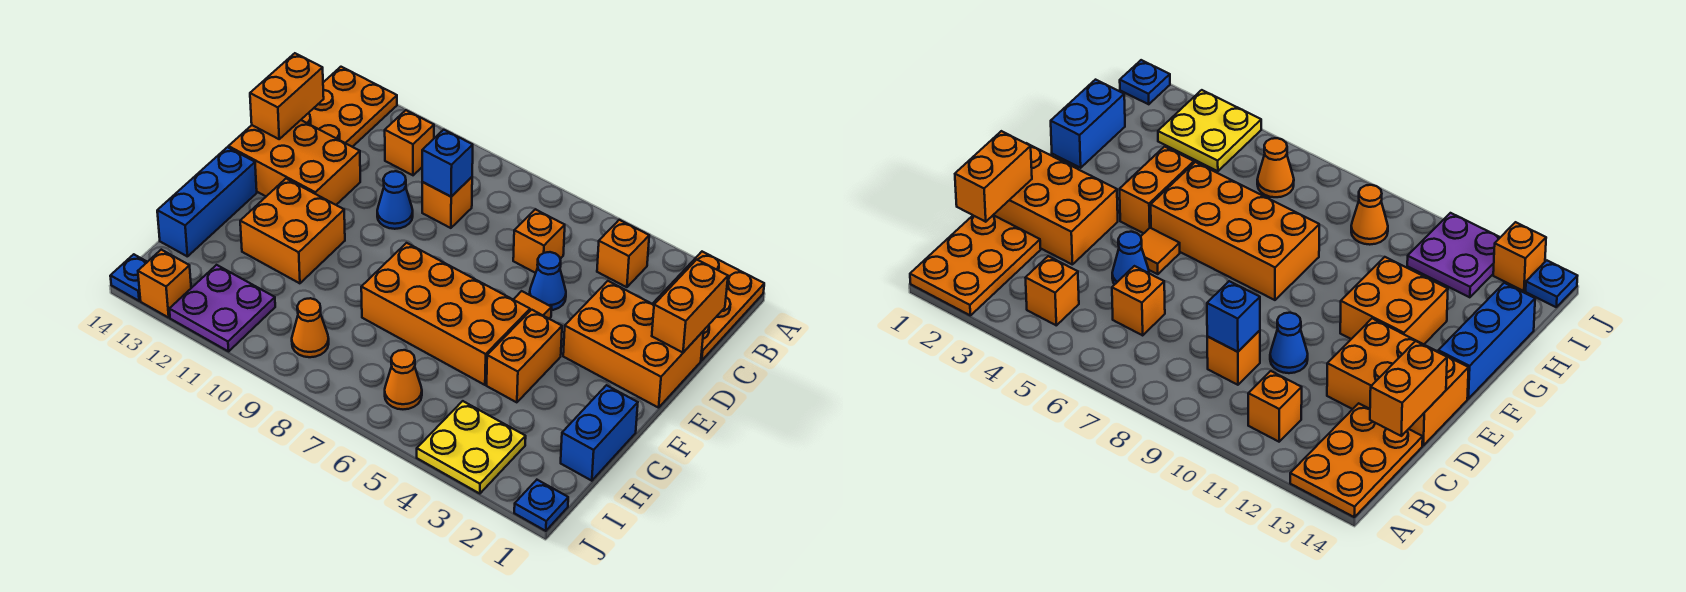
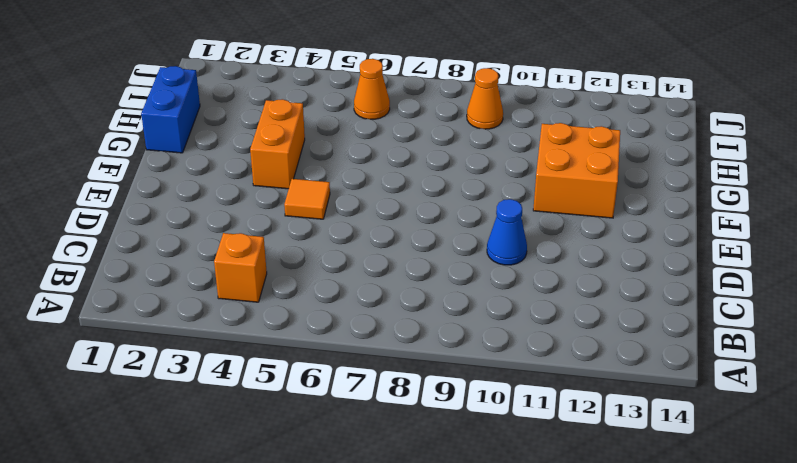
none -> orange plate A1:C2 level 1
none -> orange plate A13:C14 level 1
none -> orange brick B11 level 1

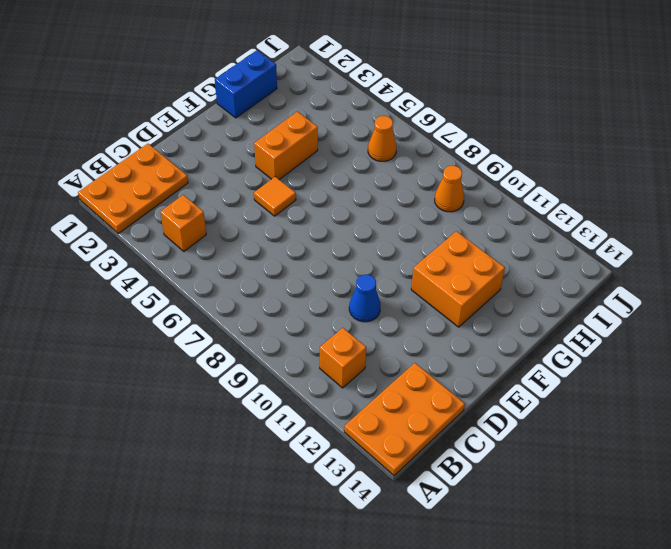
none -> orange brick C6 level 1
none -> orange brick C9 level 1
none -> orange brick D1:E3 level 1

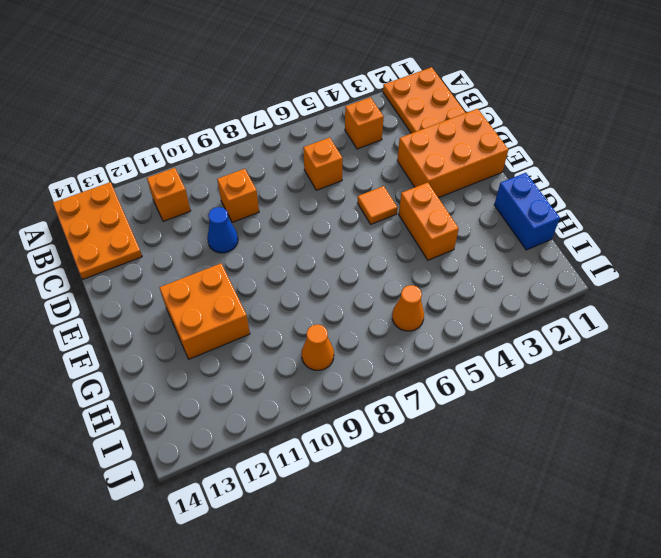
none -> blue cone D5 level 1
none -> orange brick D12:E14 level 1
none -> orange brick F5:G8 level 1

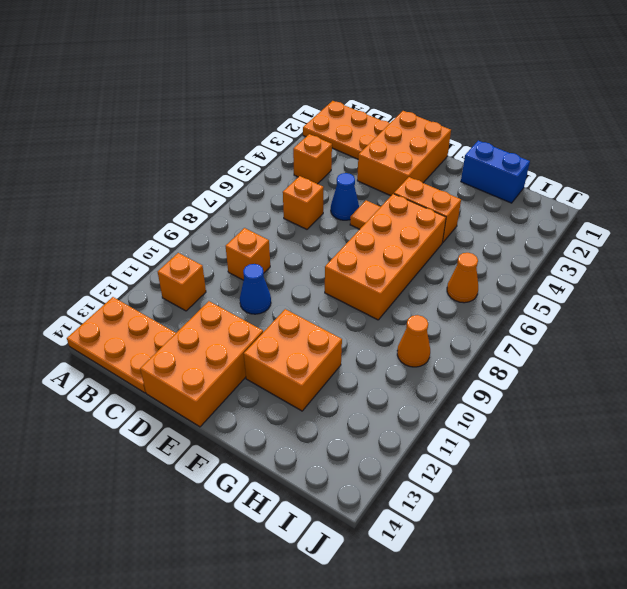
none -> blue brick F14:H14 level 1
none -> yellow plate I3:J4 level 1
none -> purple plate I11:J12 level 1

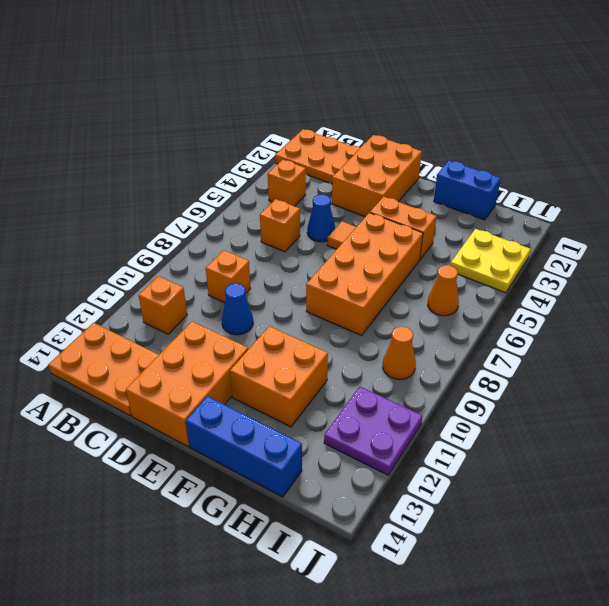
none -> blue plate J1 level 1
none -> orange brick J13 level 1
none -> blue plate J14 level 1

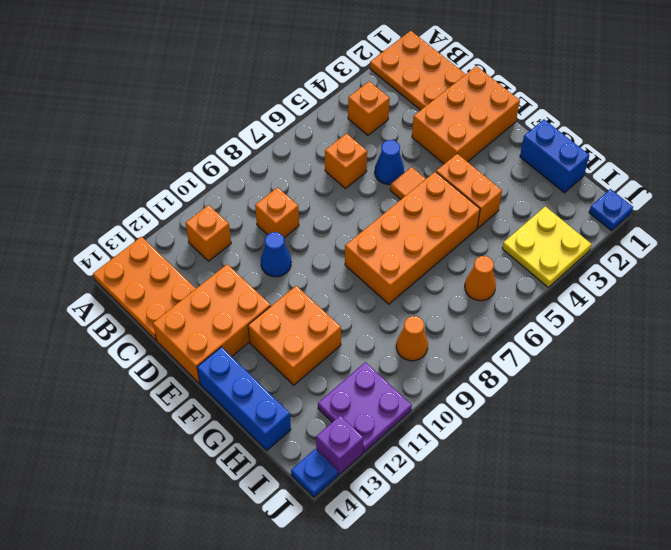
purple brick J13 level 1 -> orange brick J13 level 1
none -> orange brick C1:D1 level 2
none -> blue brick C9 level 2
none -> orange brick C14:D14 level 2

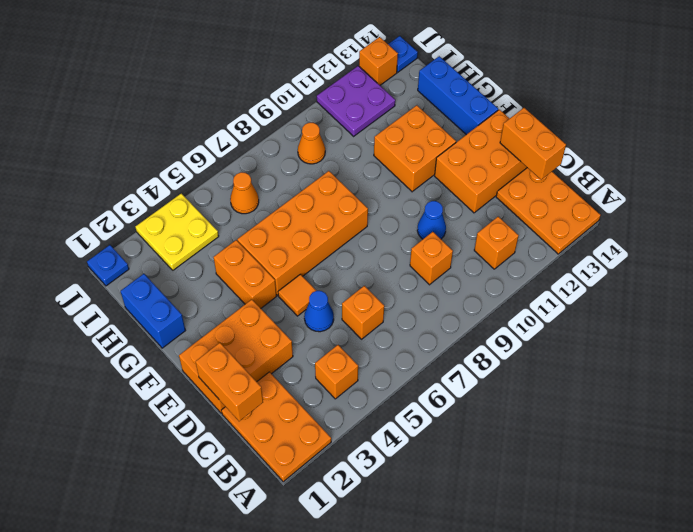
none -> blue brick C9 level 2

